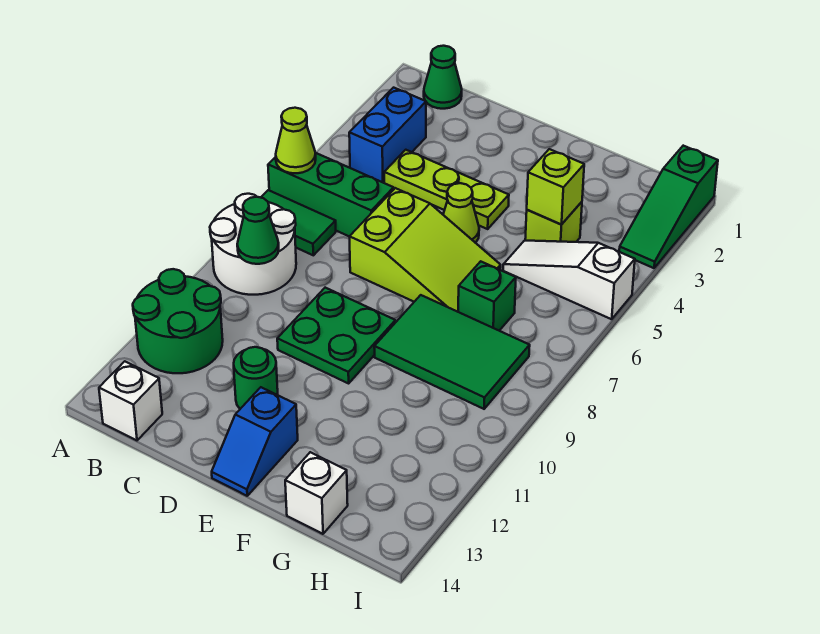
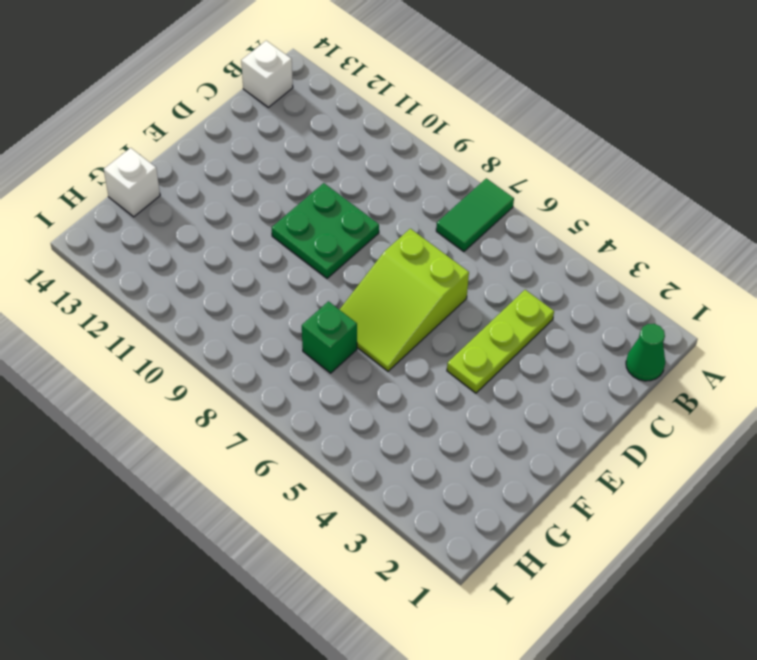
none -> green brick A6:C6 level 1
none -> white round brick A8:B9 level 1
none -> green round brick A11:B12 level 1

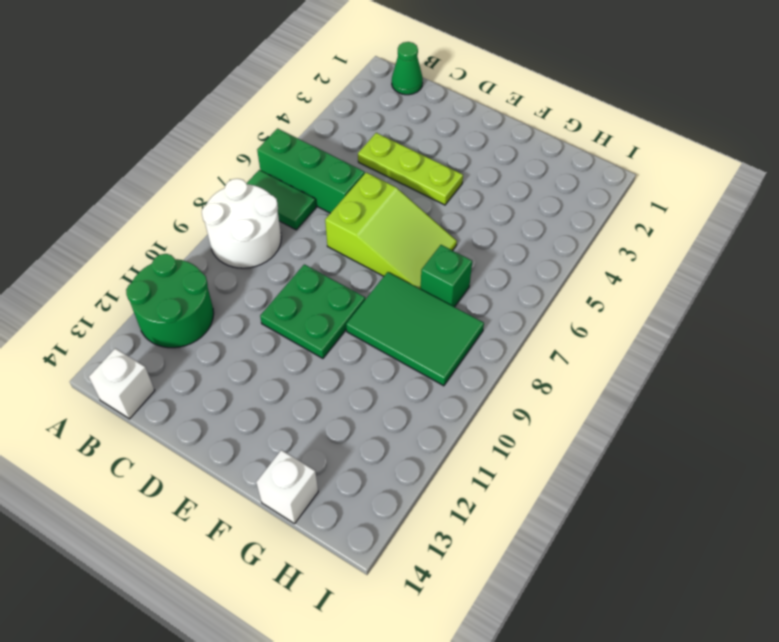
none -> blue brick B3:B4 level 1
none -> green round brick D12 level 1
none -> lime cone E5 level 1

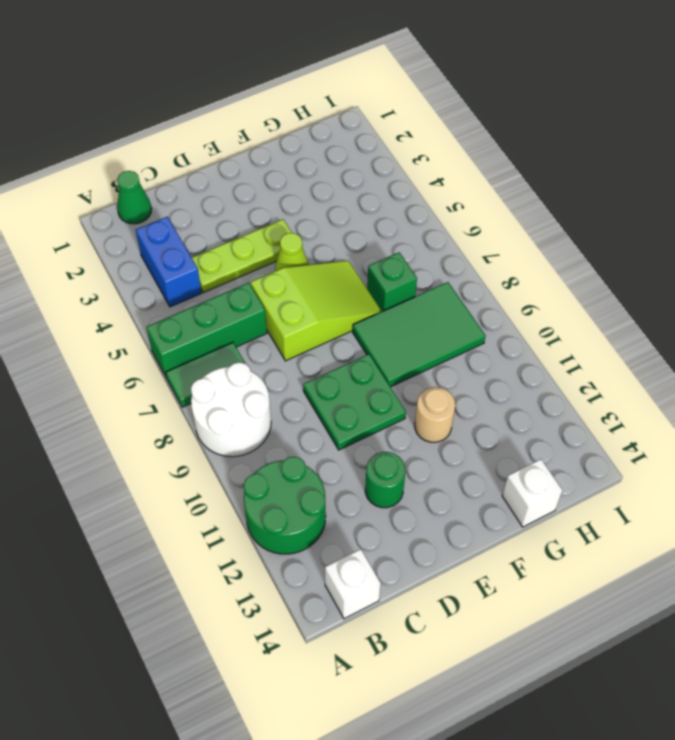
tan round brick F11 level 1 -> none
none -> blue slope E13:E14 level 1 top 13
none -> lime brick G4 level 1
none -> white slope G5:I5 level 1 top I

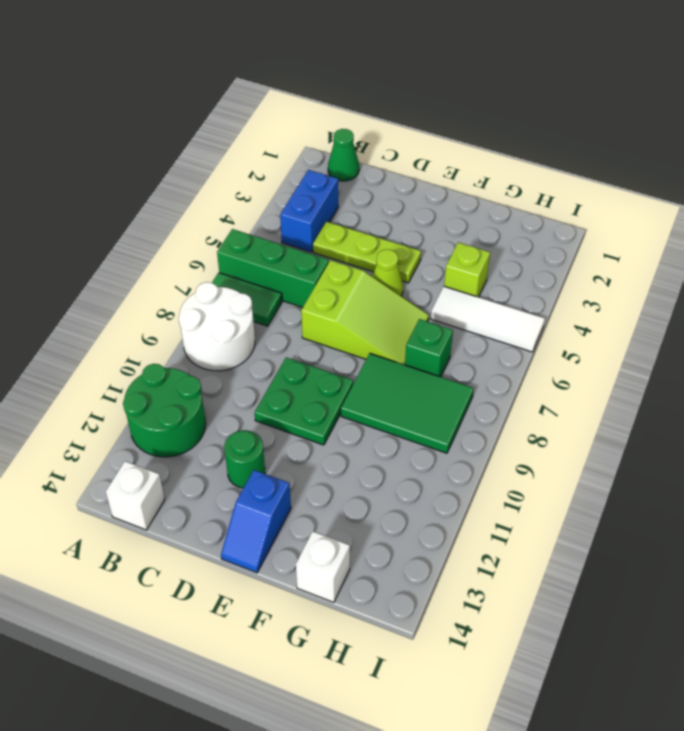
white tile G5:I5 level 1 -> white slope G5:I5 level 1 top I
none -> green slope I1:I3 level 1 top 1
none -> lime cone A6 level 2
none -> green cone B9 level 2

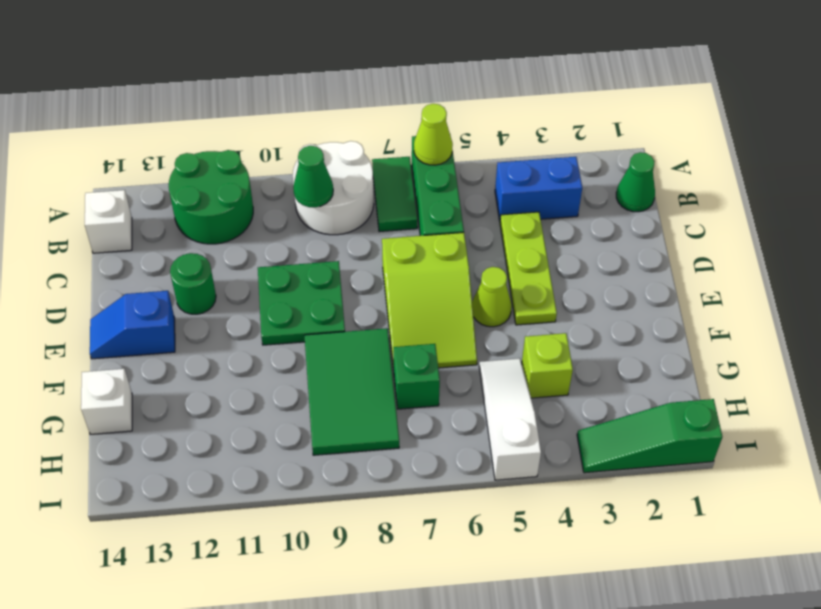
none -> lime brick G4 level 2

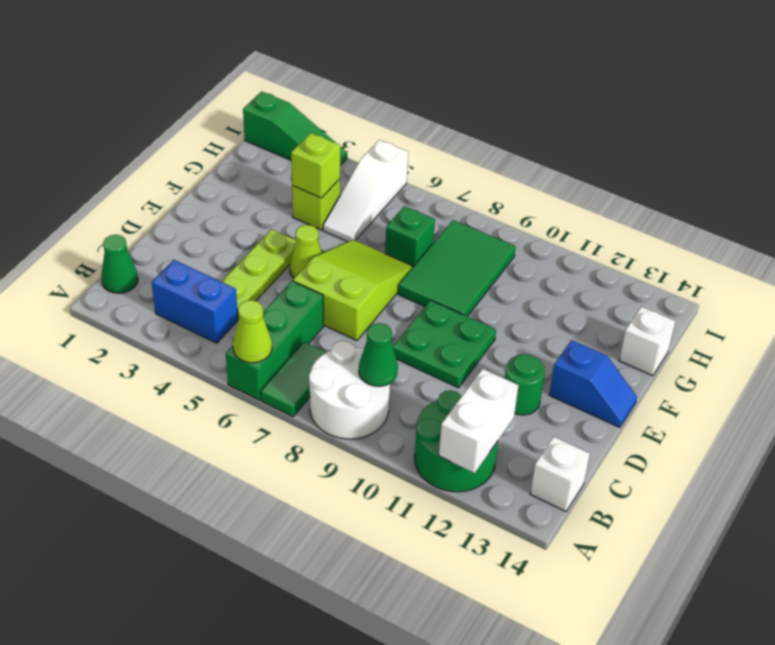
white brick A12:B12 level 2 -> none

